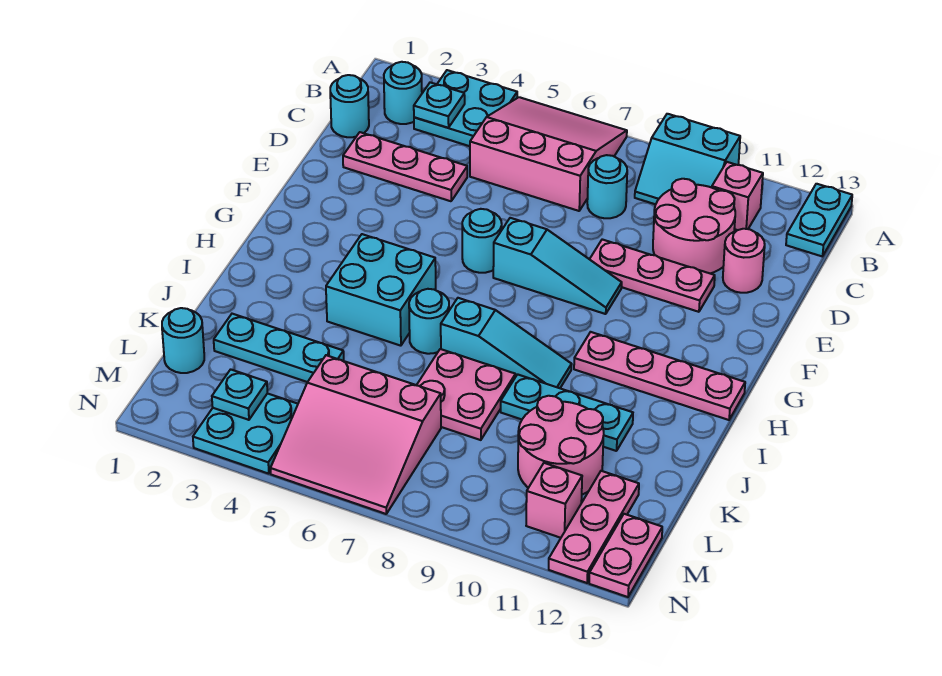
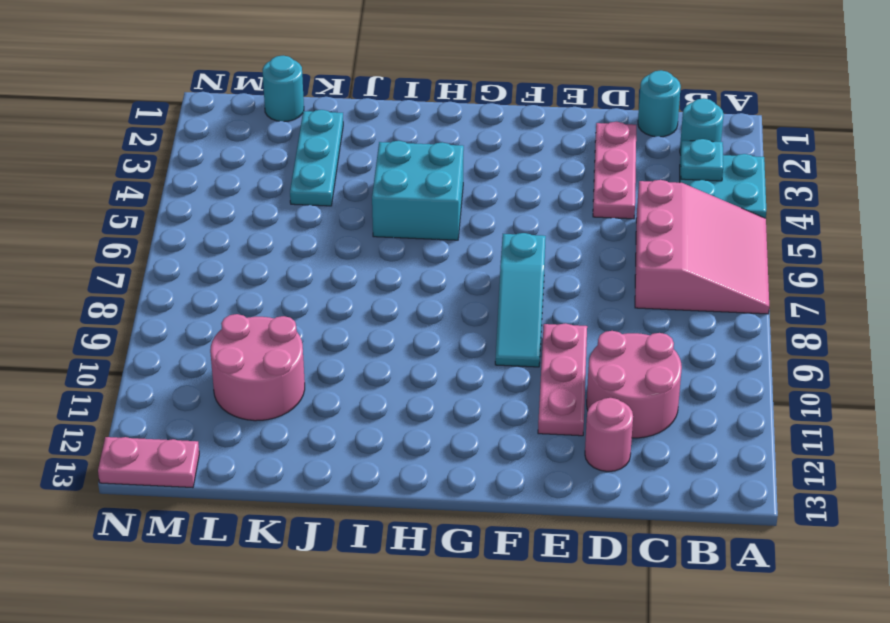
none -> cyan slope A9:B10 level 1 top A
none -> cyan plate A13:B13 level 1
none -> pink brick B11 level 1
none -> cyan round brick C8 level 1

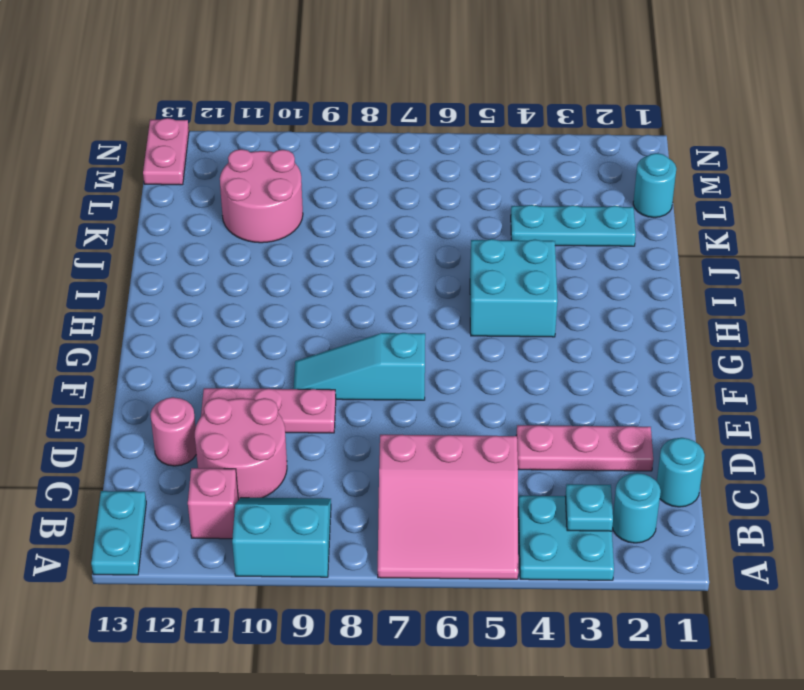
none -> cyan round brick C8 level 1
none -> cyan round brick F6 level 1
none -> pink plate H10:H13 level 1
none -> cyan round brick I6 level 1

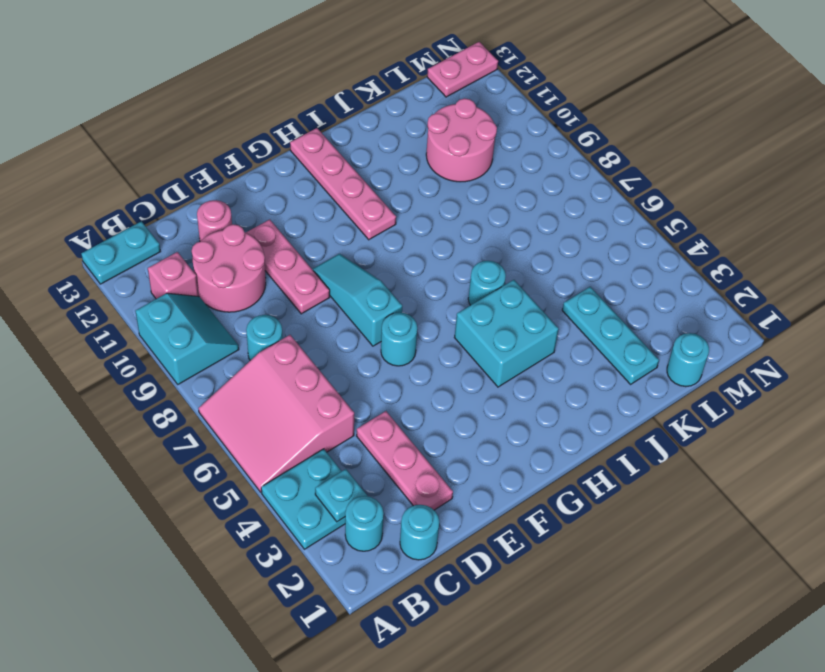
none -> cyan slope I7:I9 level 1 top 7
none -> pink plate J7:K8 level 1
none -> cyan plate J9:J11 level 1
none -> pink slope L5:N7 level 1 top L

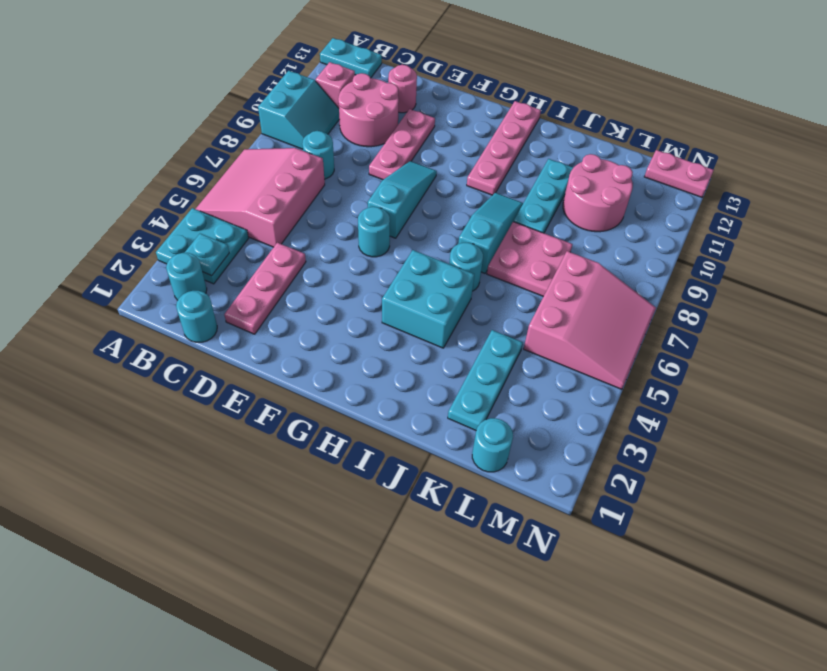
none -> pink plate L12:N12 level 1
none -> cyan plate M3:N4 level 1
none -> pink brick M11 level 1
none -> cyan plate M3 level 2

